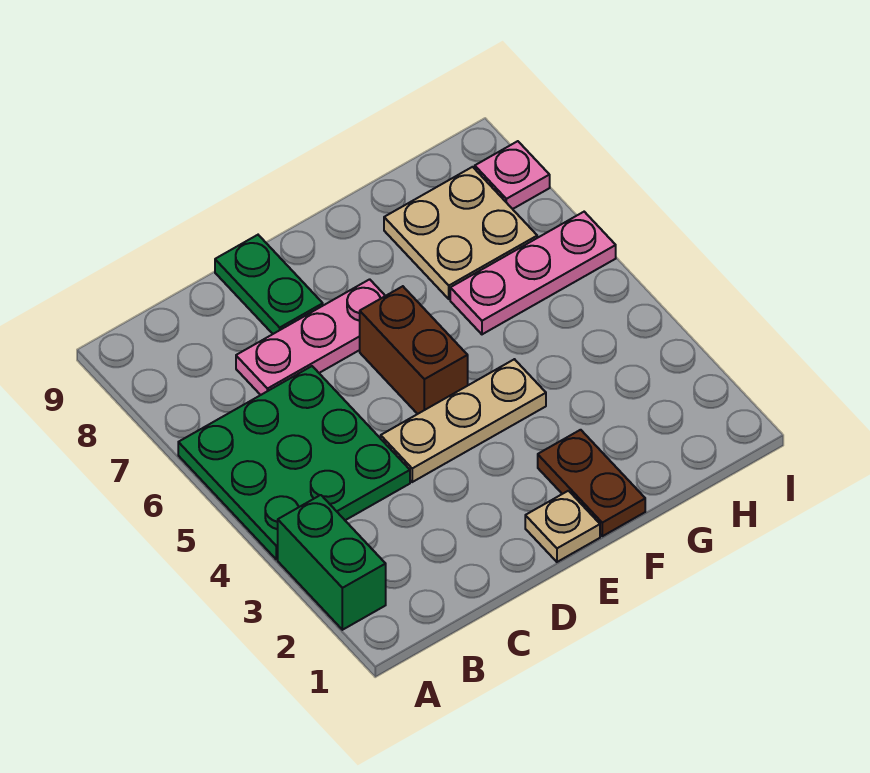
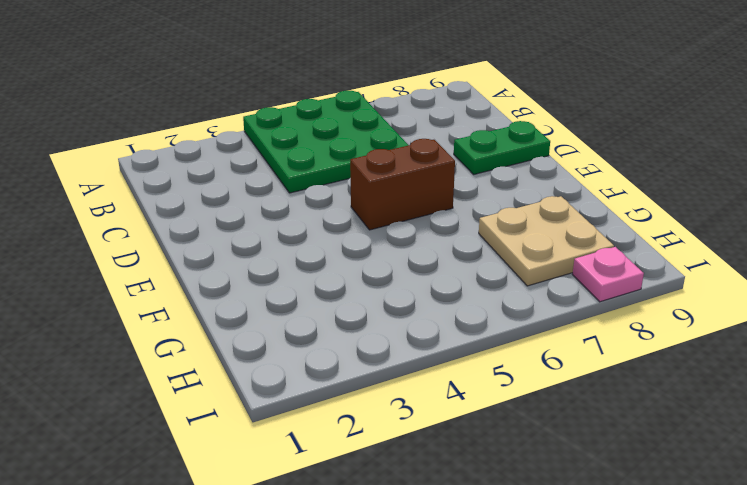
none -> green brick A2:A3 level 1
none -> pink plate C7:E7 level 1

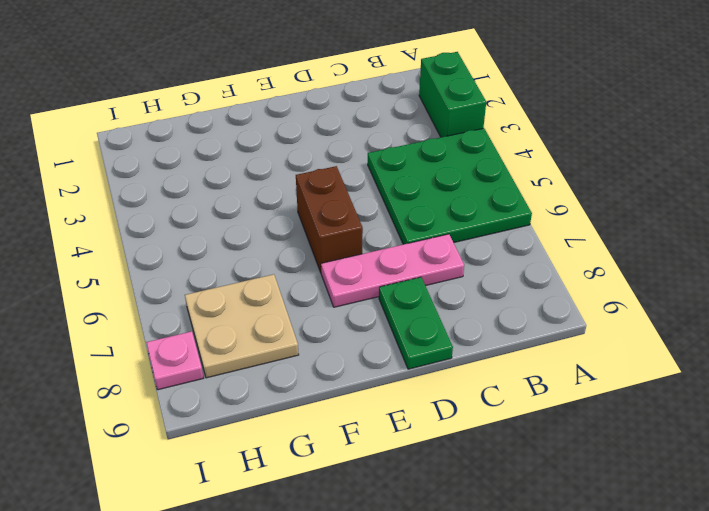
none -> tan plate D4:F4 level 1
none -> tan plate E1 level 1

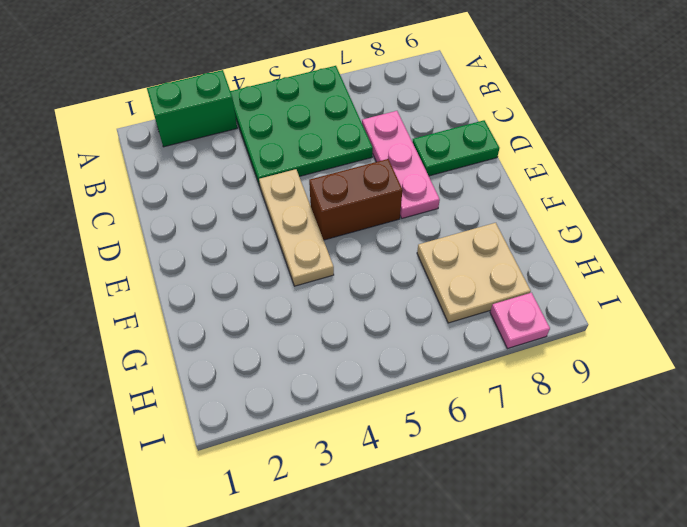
none -> tan plate E1 level 1
none -> brown plate F1:F2 level 1

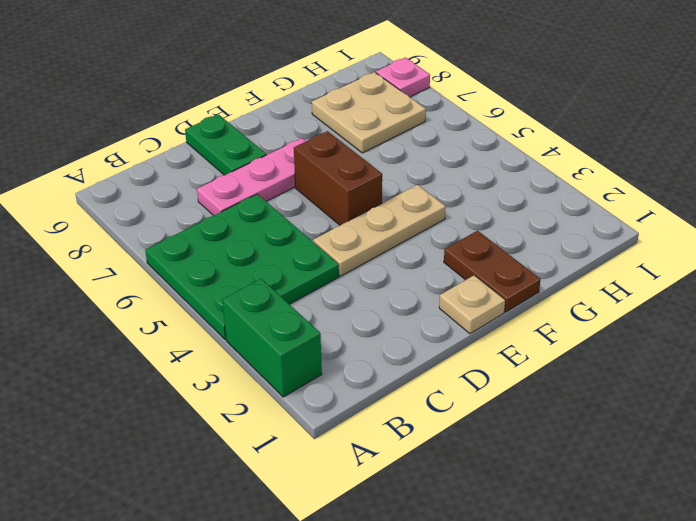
none -> pink plate G6:I6 level 1

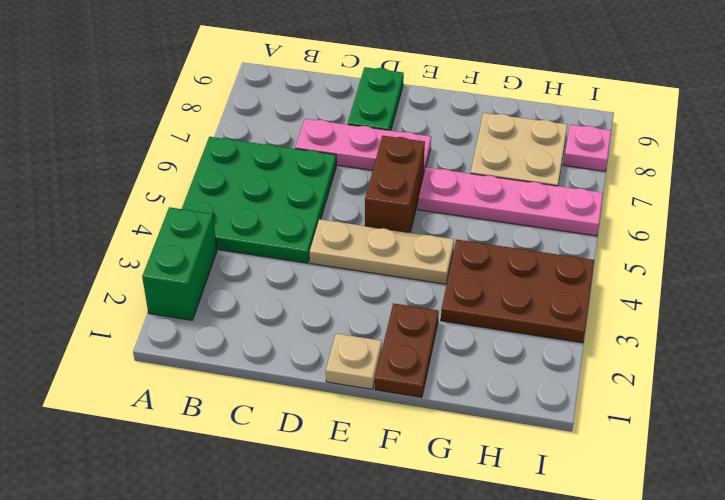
pink plate F6:I6 level 1 -> pink plate G6:I6 level 1
brown plate G3:I4 level 1 -> none

